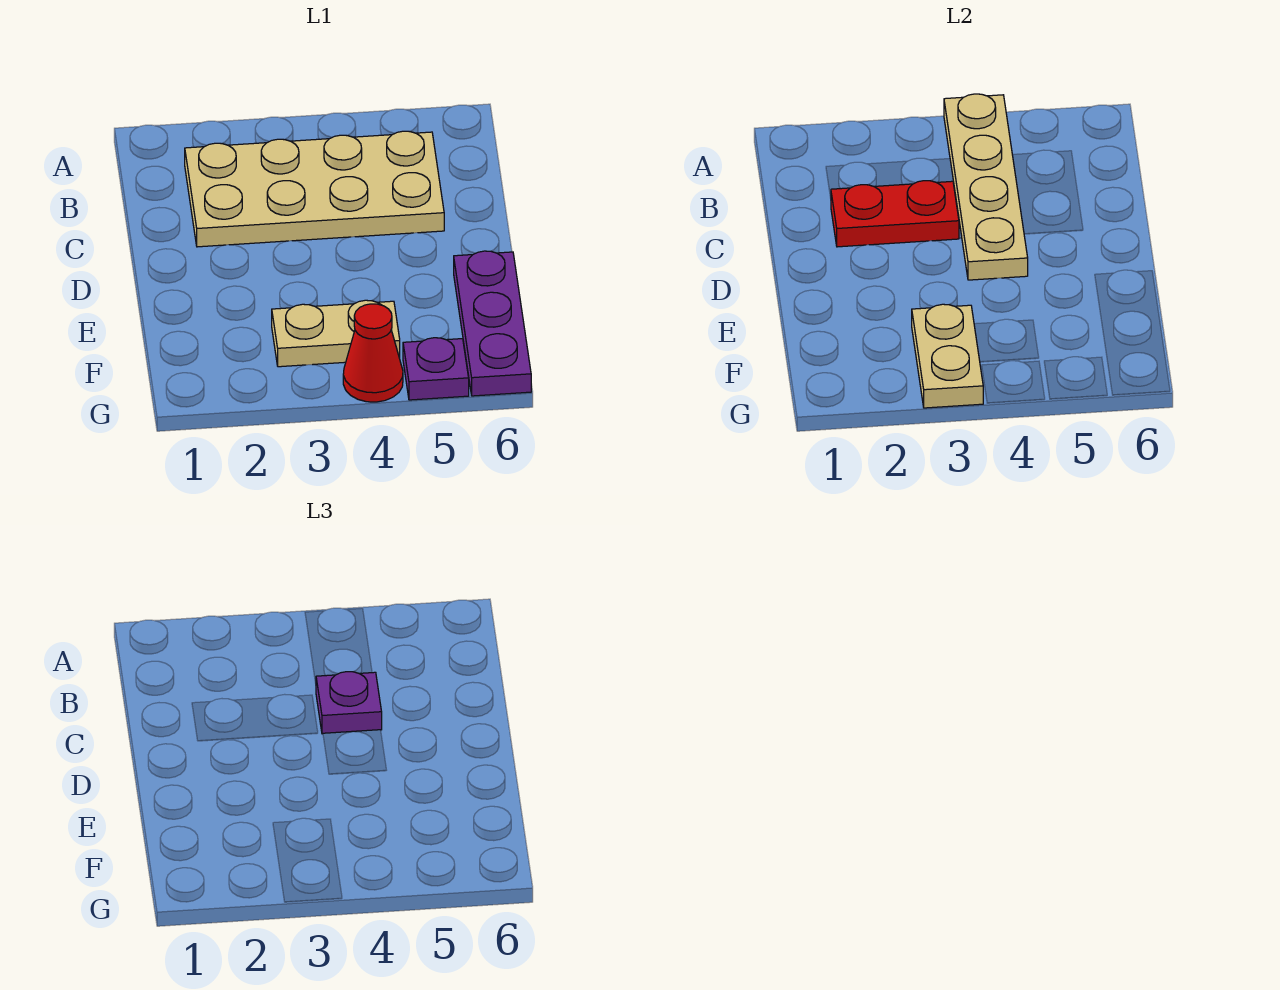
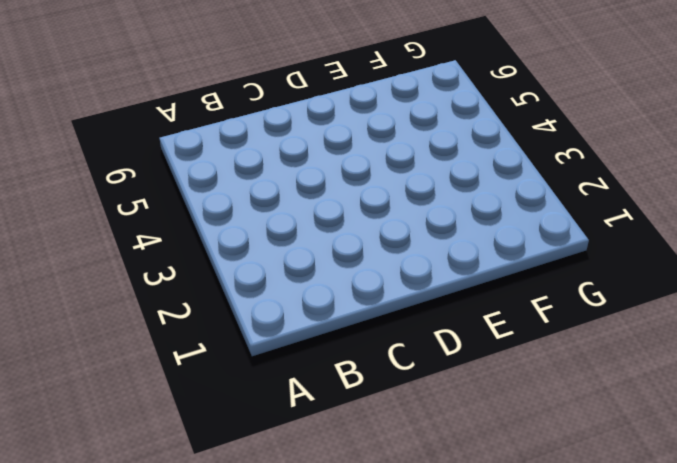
none -> tan plate B2:C5 level 1
none -> purple plate E6:G6 level 1

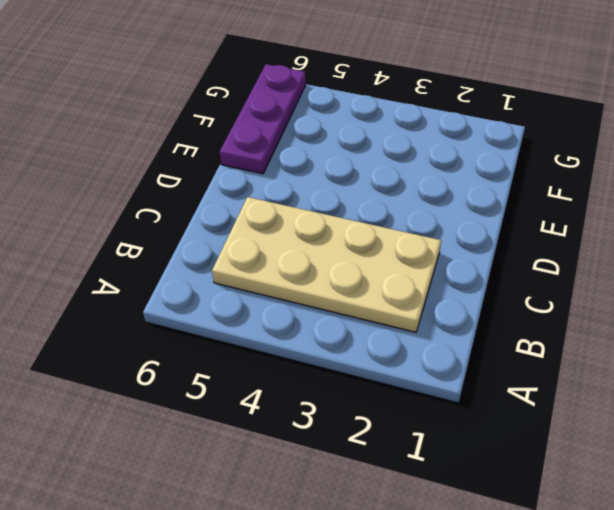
none -> tan plate F3:F4 level 1
none -> red cone G4 level 1

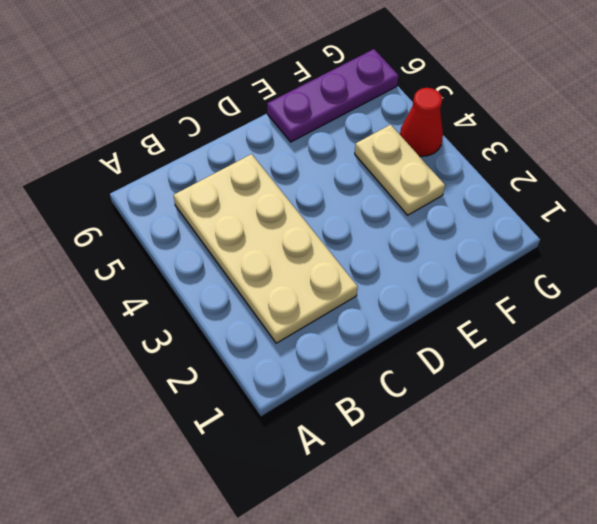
none -> purple plate G5 level 1
none -> tan plate A4:D4 level 2

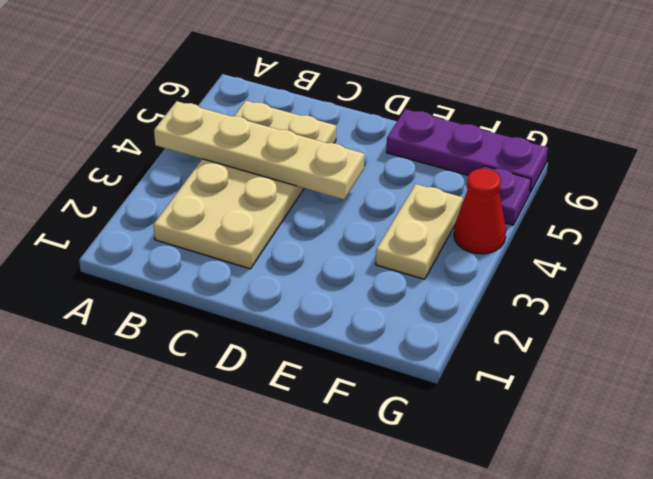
none -> red plate C2:C3 level 2
none -> tan plate F3:G3 level 2

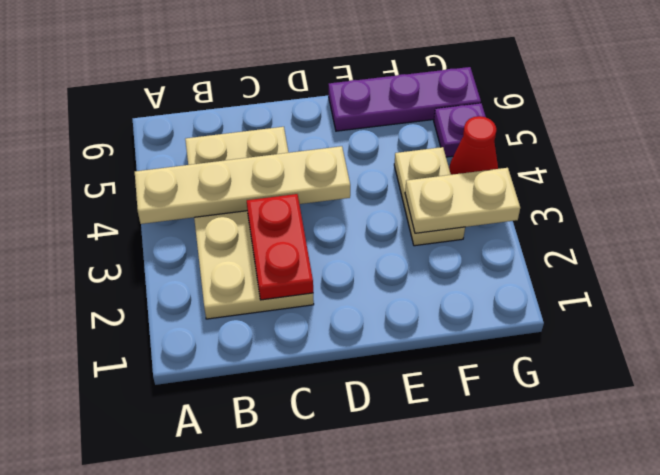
none -> purple plate C4 level 3

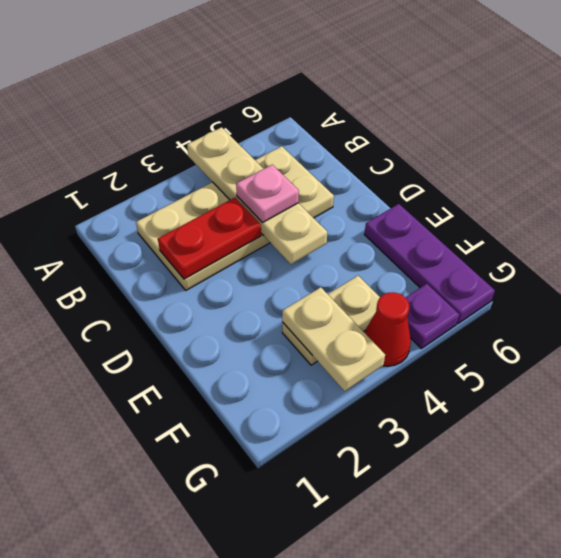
pink plate C4 level 3 -> purple plate C4 level 3

